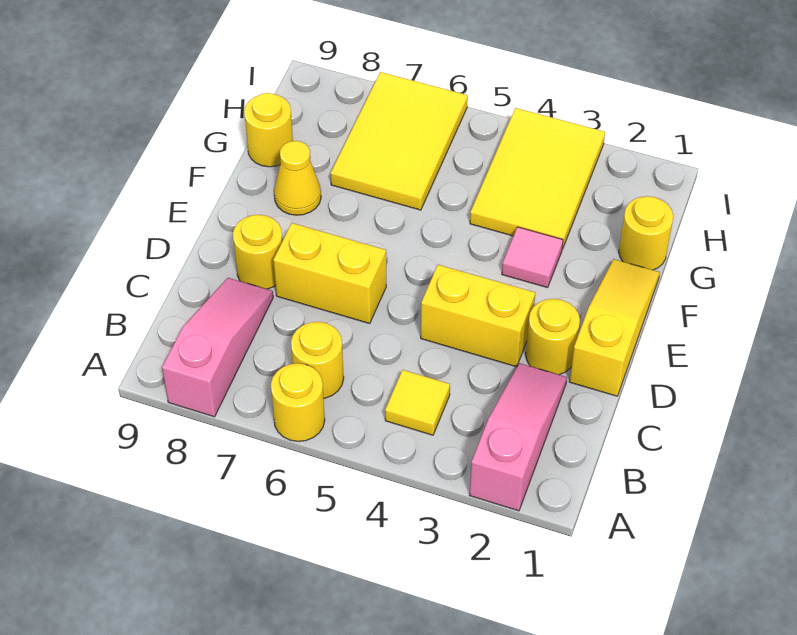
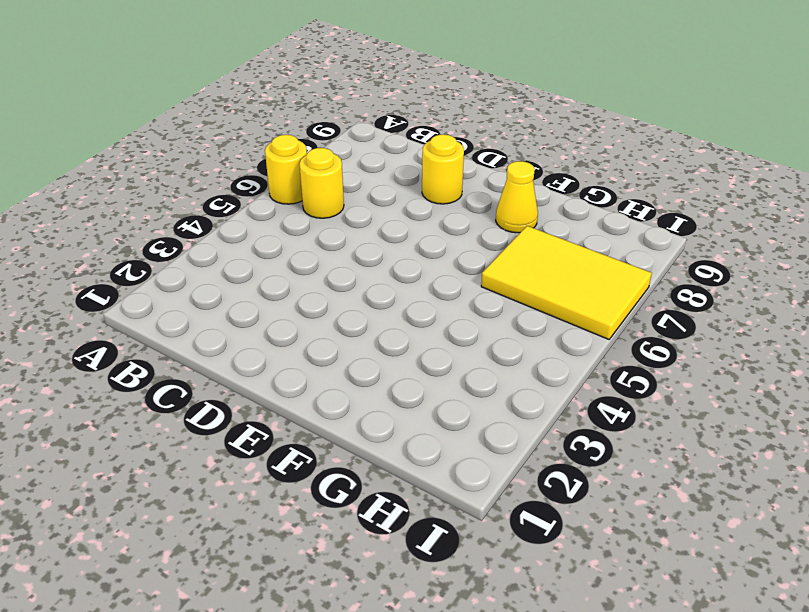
none -> pink slope A2:C2 level 1 top A
none -> pink slope A8:C8 level 1 top A
none -> yellow tile B4 level 1

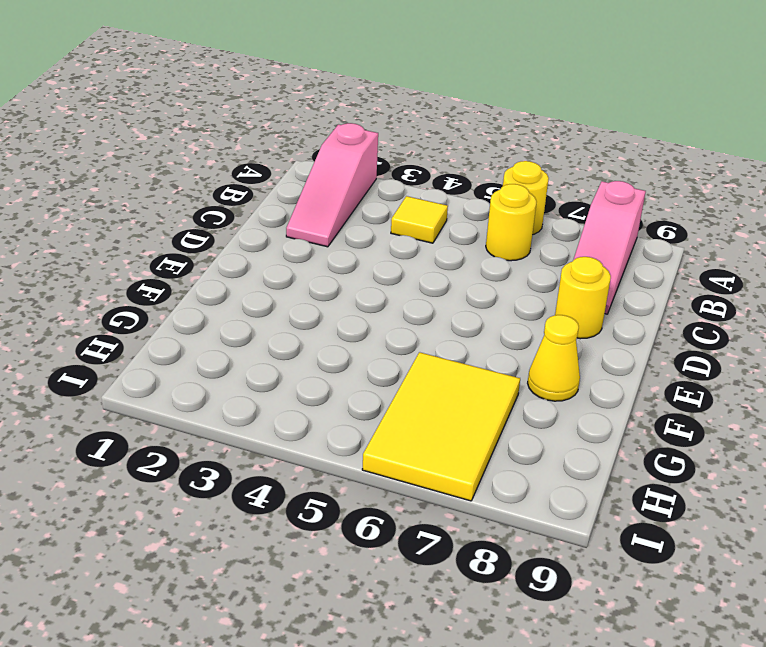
none -> yellow slope D1:F1 level 1 top D
none -> yellow round brick D2 level 1
none -> yellow brick D3:D4 level 1

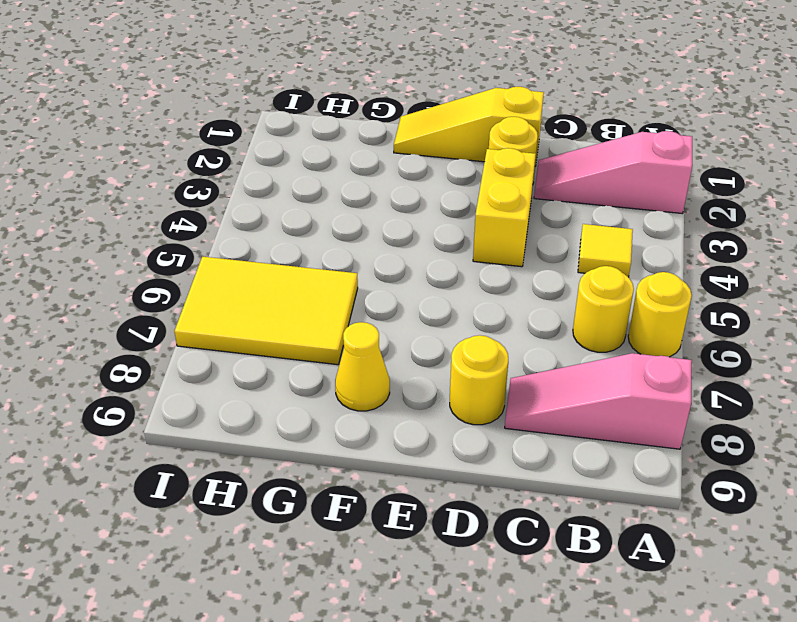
none -> yellow brick D6:D7 level 1
none -> pink tile F3 level 1
none -> yellow round brick G1 level 1

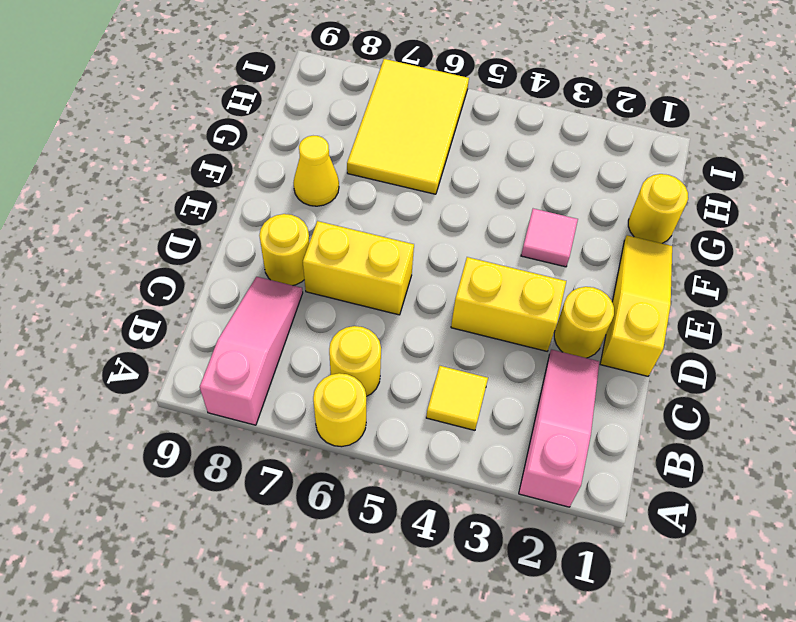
none -> yellow tile G3:I4 level 1
none -> yellow round brick G9 level 1

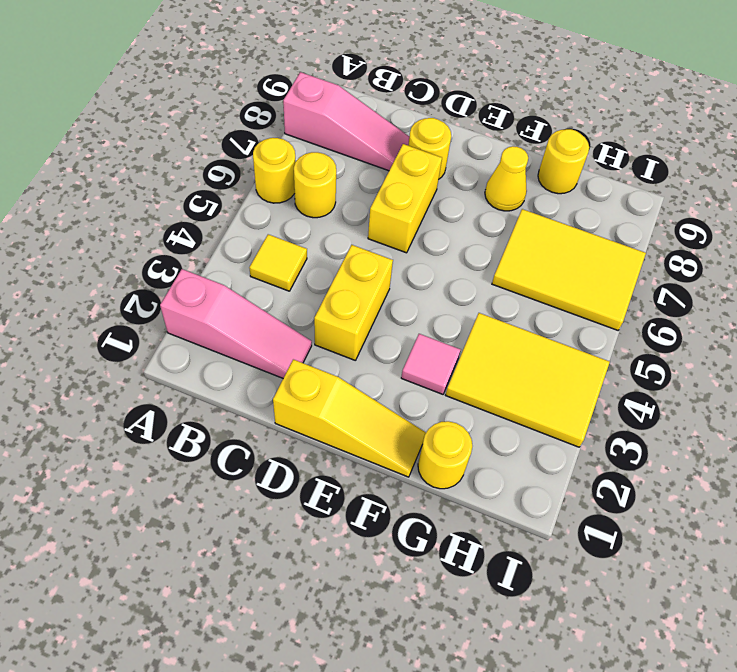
none -> yellow round brick D2 level 1

